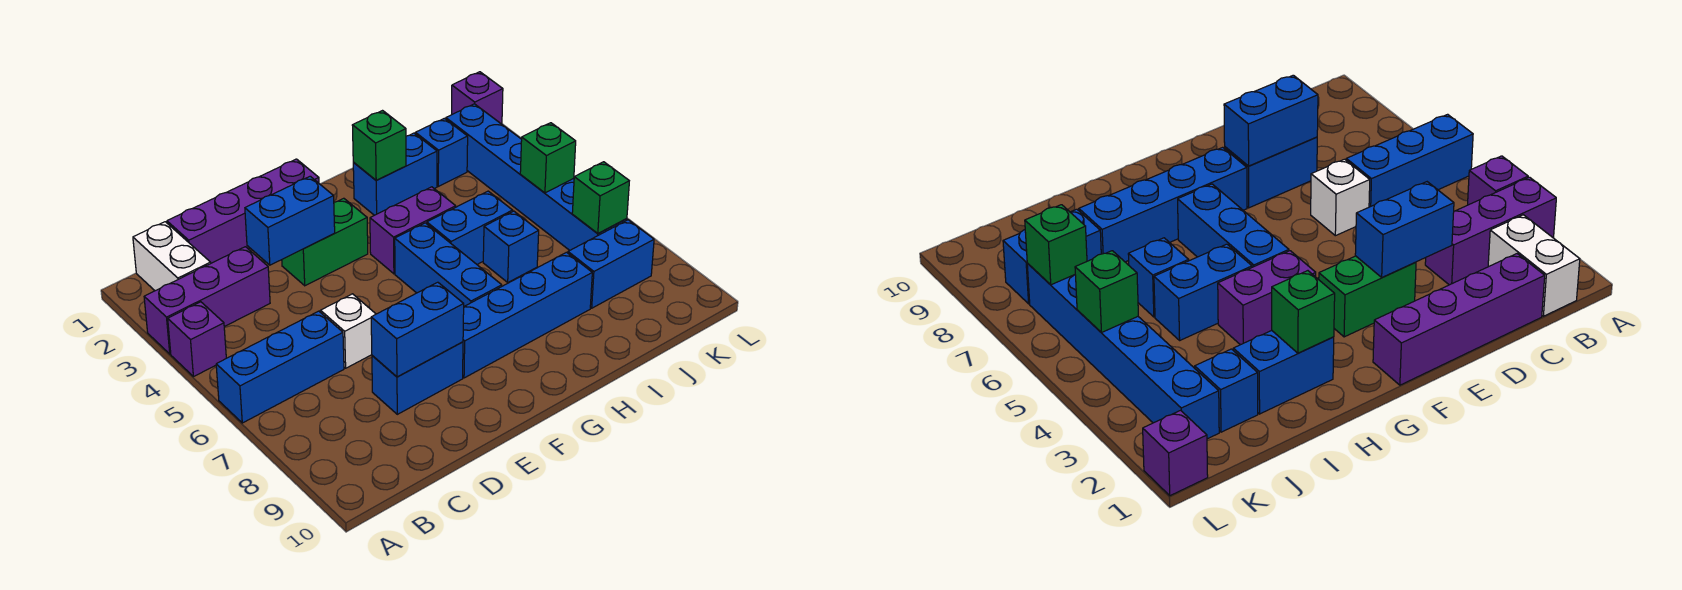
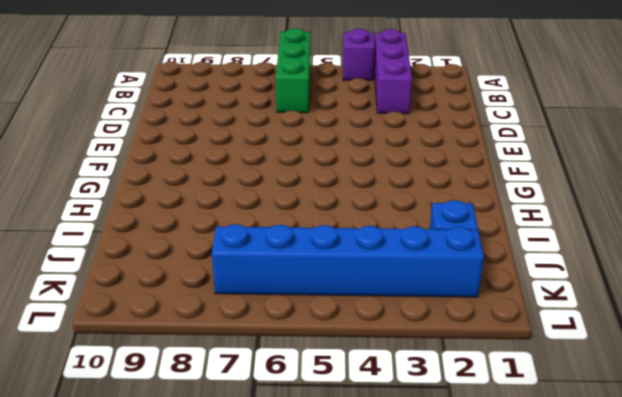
green brick A6:C6 level 1 -> blue brick A6:C6 level 1
none -> white brick B1:B2 level 1
none -> purple brick C1:F1 level 1
none -> white brick D6 level 1

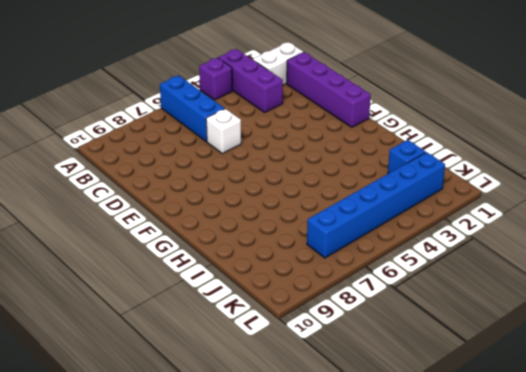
none -> blue brick D8:E8 level 1
none -> green brick E3:F3 level 1
none -> blue brick F8:I8 level 1

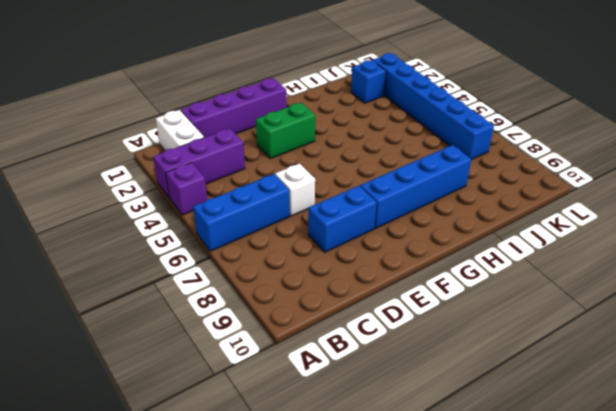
none -> purple brick G4:H4 level 1
none -> blue brick G5:G7 level 1
none -> blue brick H2:I2 level 1

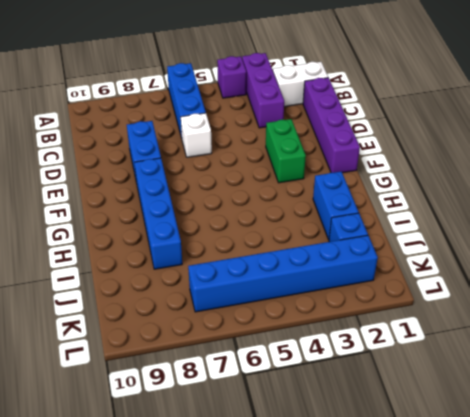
none -> purple brick G4:H4 level 1
none -> blue brick G5:G7 level 1
none -> blue brick H5:I5 level 1

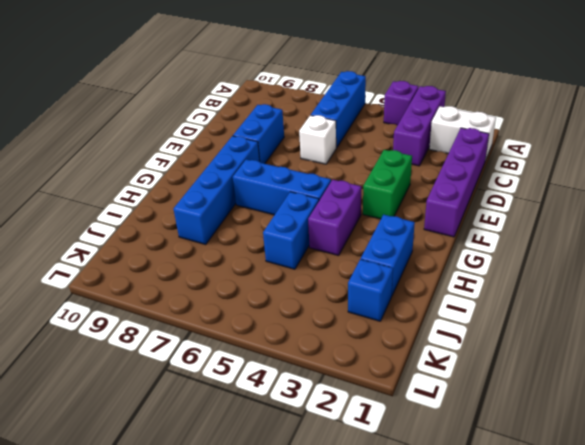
none -> blue brick I6 level 1
none -> blue brick J8:K8 level 1
none -> blue brick K2:K7 level 1

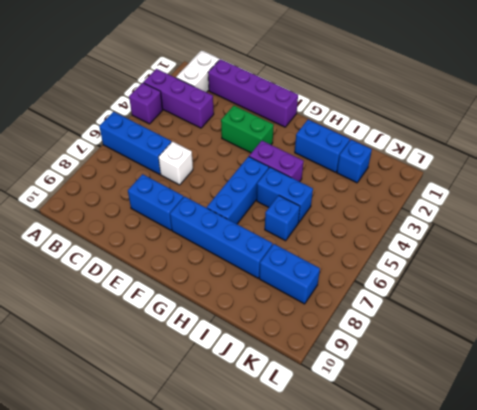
none -> blue brick K2:K7 level 1
none -> purple brick L1 level 1
none -> blue brick D3:E3 level 2

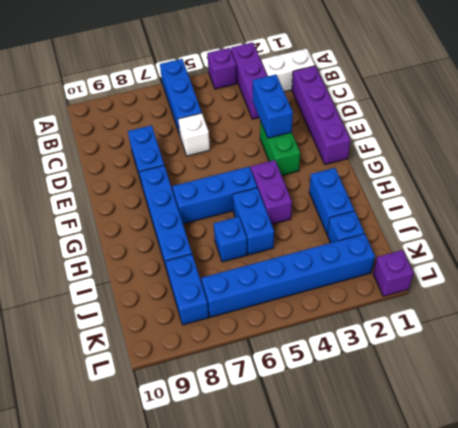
none -> blue brick D8:E8 level 2
none -> green brick H2 level 2
none -> green brick K5 level 2

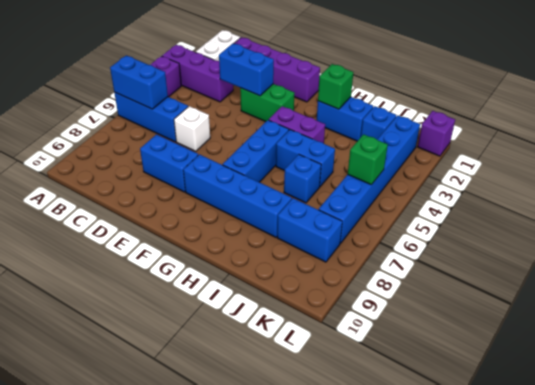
blue brick A6:B6 level 2 -> blue brick D8:E8 level 2
none -> green brick K7 level 2

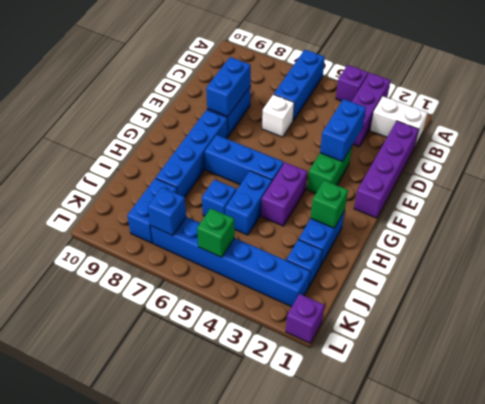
blue brick K7 level 2 -> green brick K7 level 2

